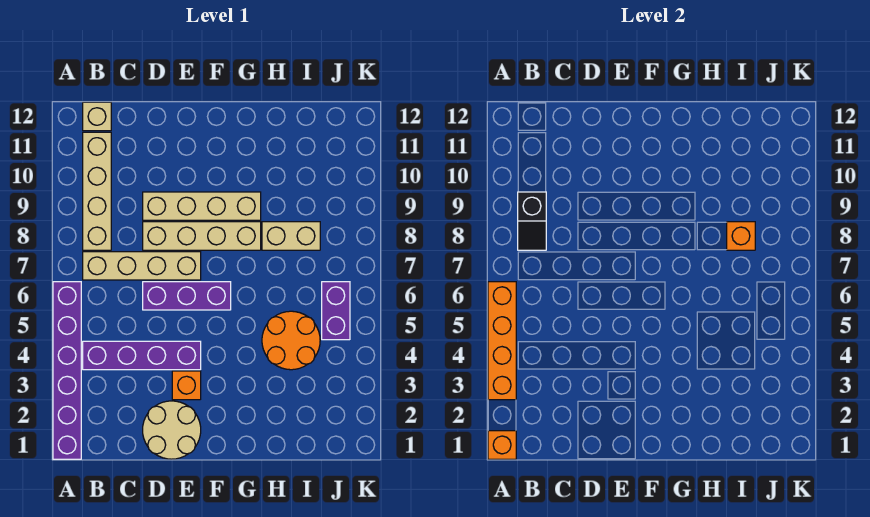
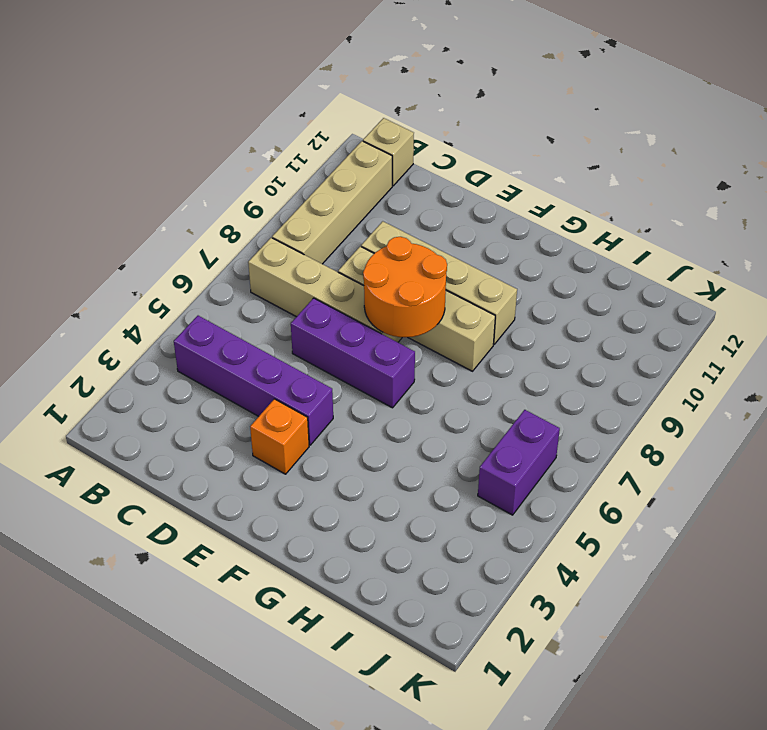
orange round brick E7:F8 level 2 -> orange round brick H4:I5 level 1
none -> purple brick A1:A6 level 1
none -> tan round brick D1:E2 level 1
none -> tan brick H8:I8 level 1

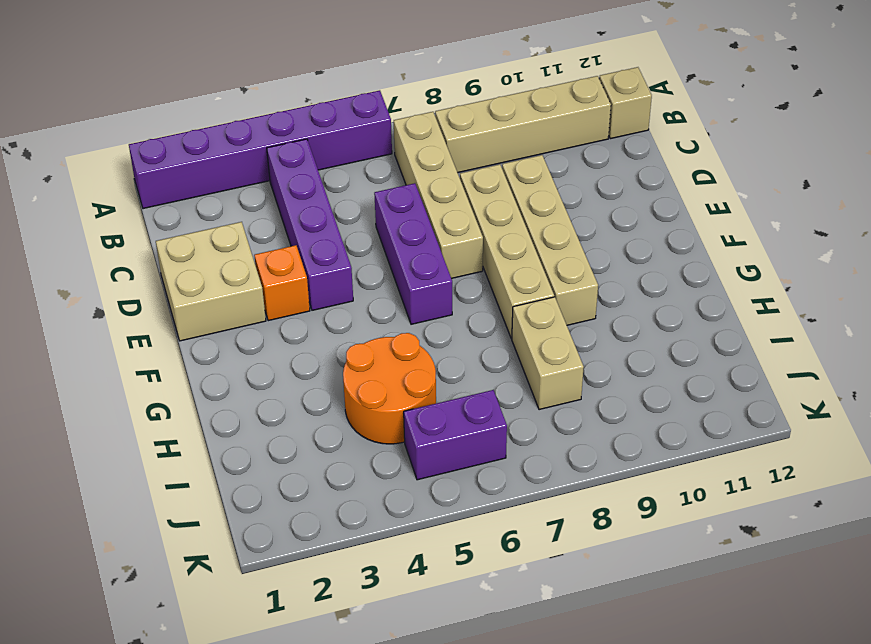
tan brick D1:E2 level 1 -> tan round brick D1:E2 level 1
none -> orange brick A1 level 2
none -> orange brick A3:A6 level 2
none -> black slope B8:B9 level 2 top 9

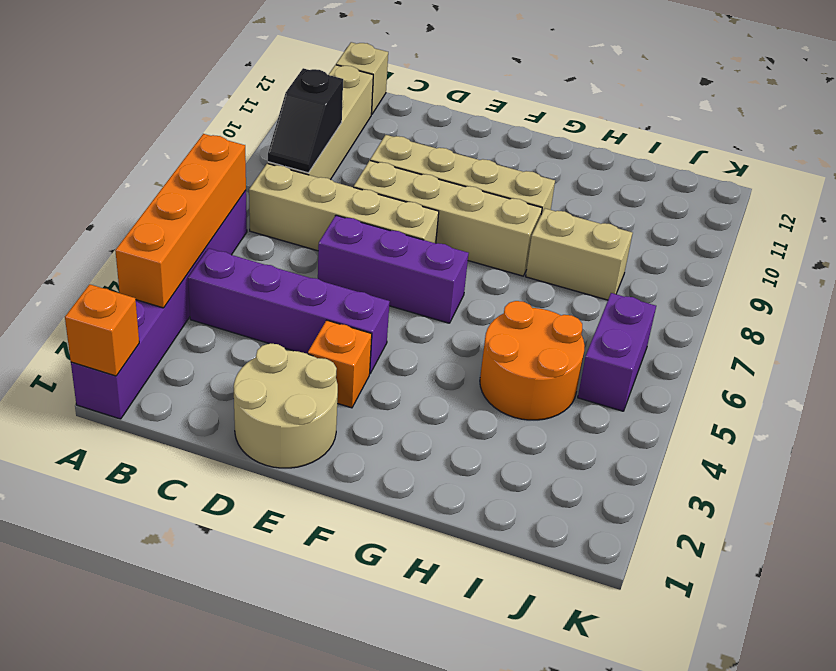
none -> orange brick I8 level 2

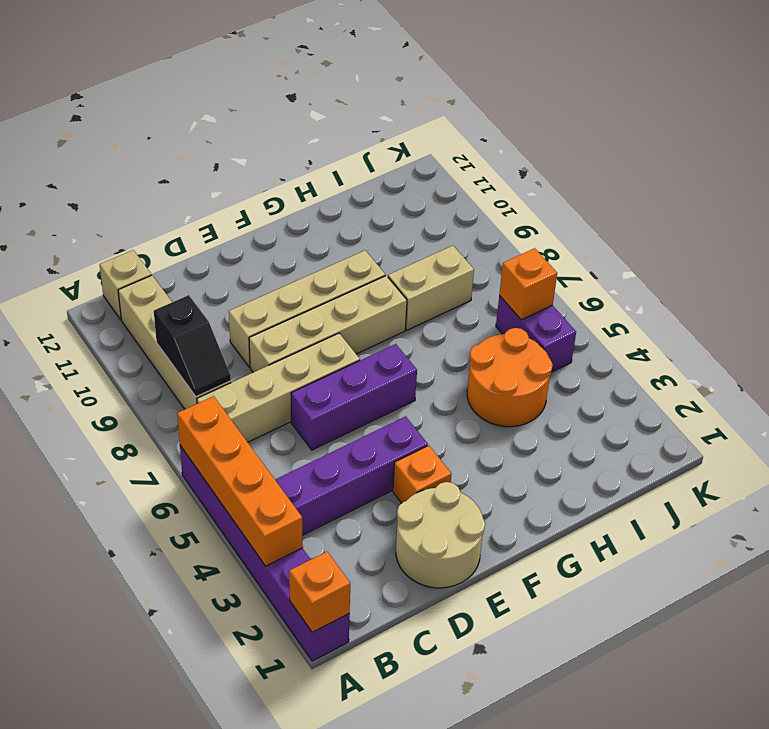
orange brick J6 level 2 -> orange brick I8 level 2

